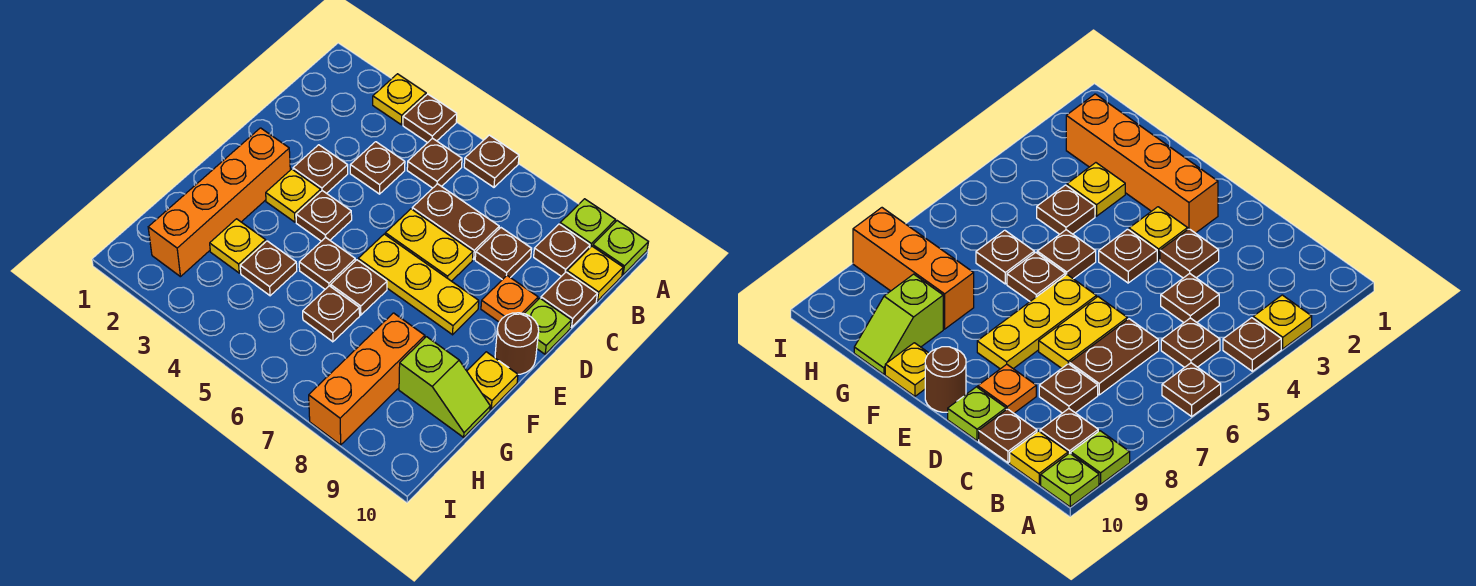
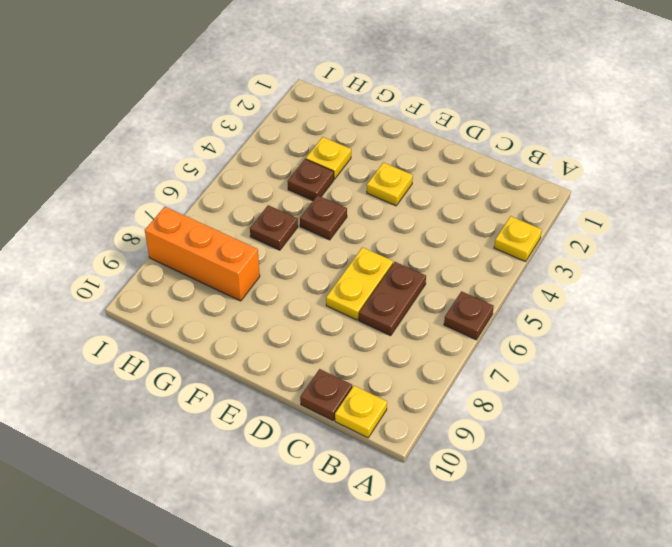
none -> brown plate A4 level 1
none -> lime plate A9 level 1
none -> lime plate A10 level 1

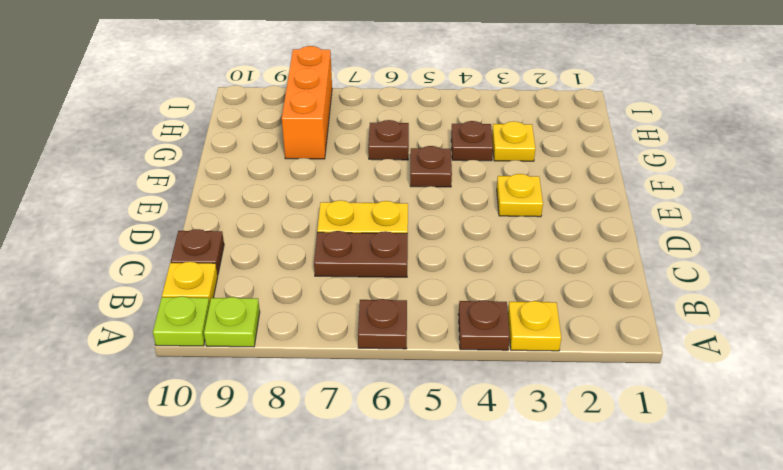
none -> brown plate B5 level 1
none -> brown plate B9 level 1
none -> brown plate C4 level 1

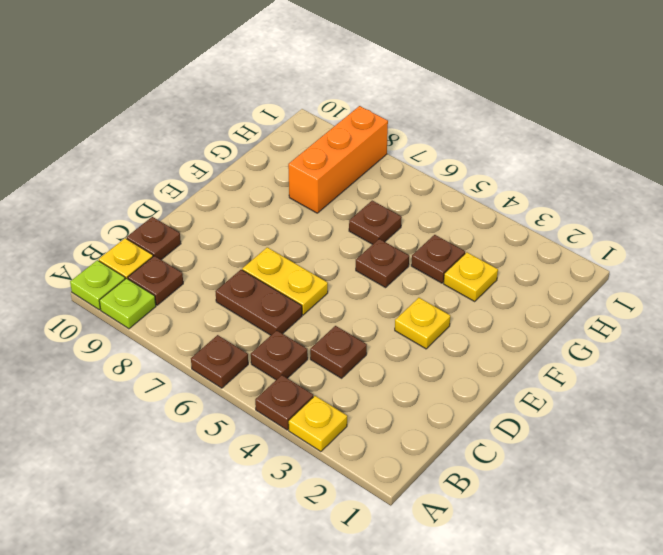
none -> brown plate C8 level 1
none -> brown plate D3 level 1
none -> orange plate D9 level 1

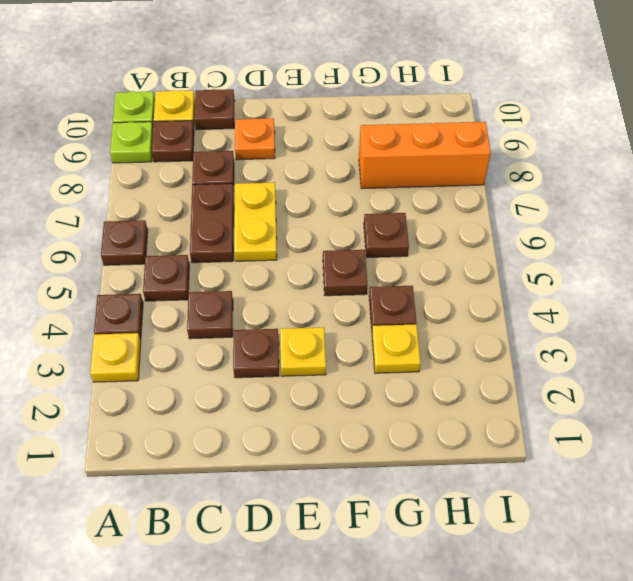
none -> lime plate D10 level 1
none -> orange brick E2:H2 level 1
none -> brown plate E4 level 1

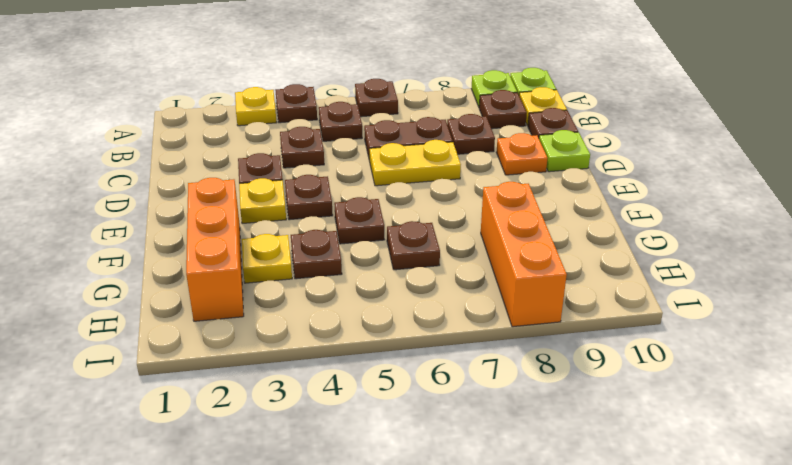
orange brick F2:H2 level 1 -> orange brick E2:H2 level 1
none -> yellow plate E6:E8 level 1
none -> brown round brick E10 level 1
none -> brown plate F6 level 1

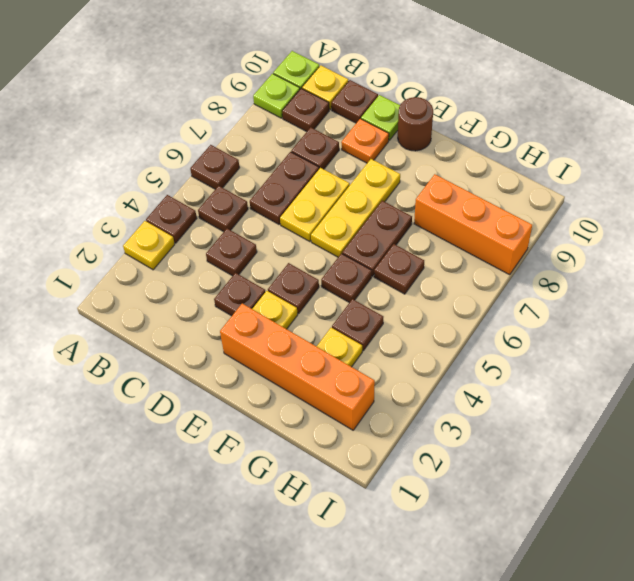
brown plate F6:F7 level 1 -> brown plate F6 level 1
none -> yellow plate F10 level 1
none -> lime slope G9:G10 level 1 top 9

